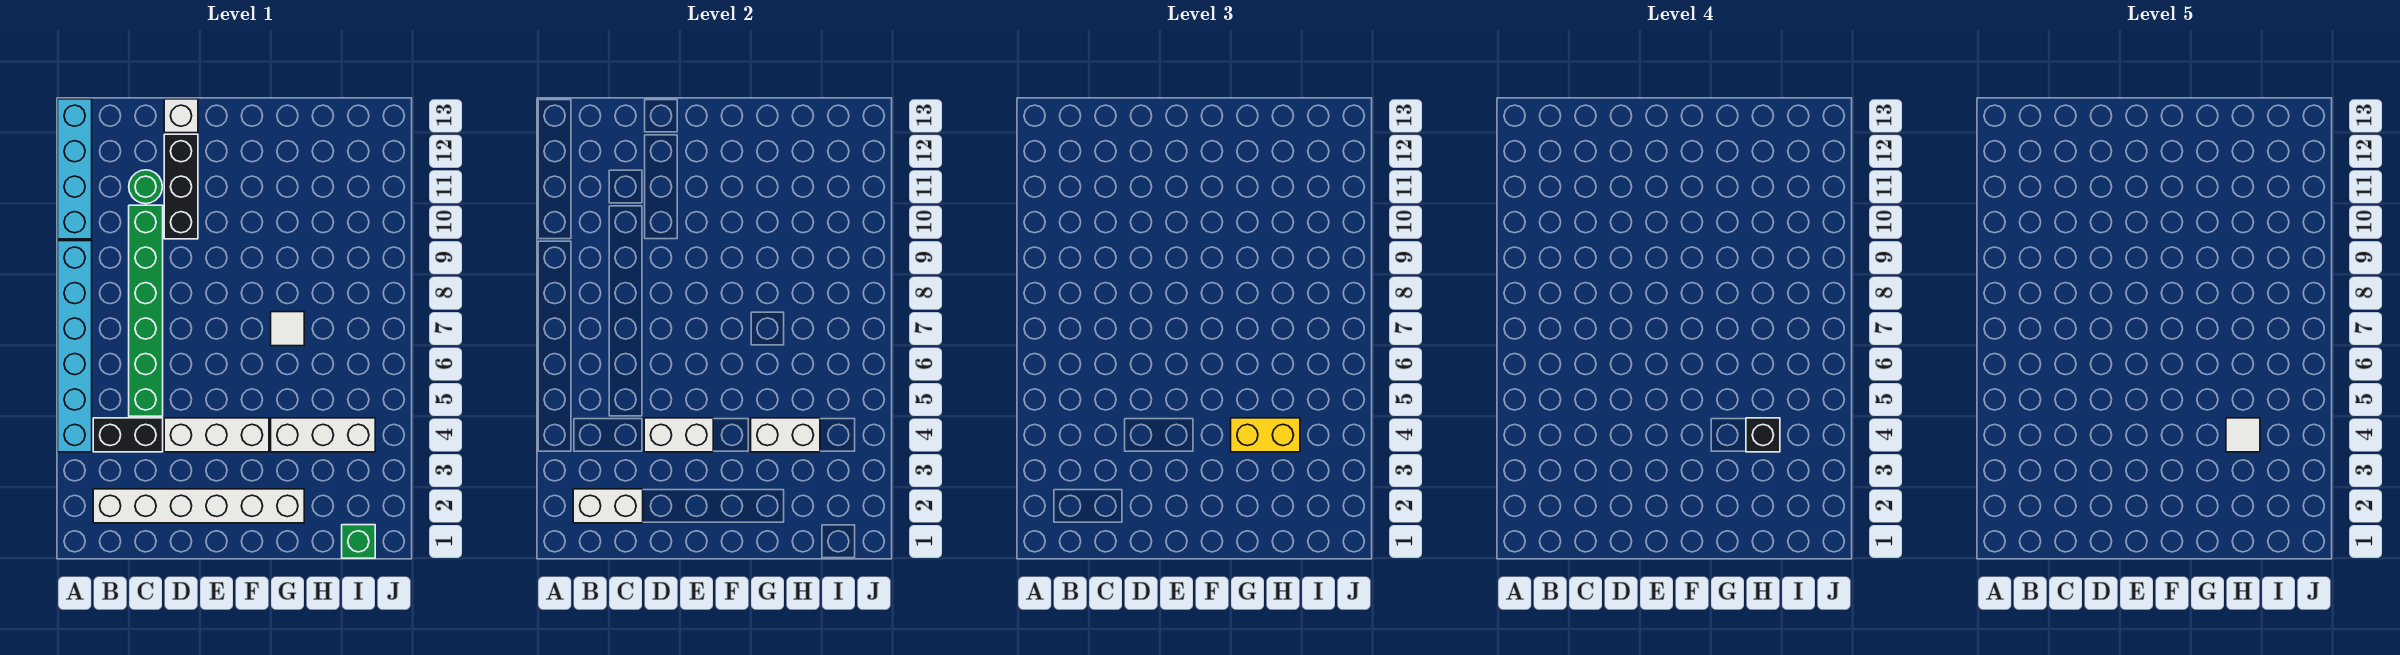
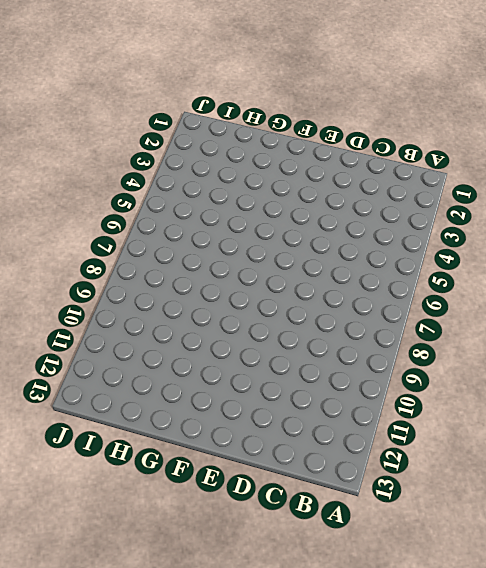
none -> cyan brick A4:A9 level 1
none -> cyan brick A10:A13 level 1
none -> white brick B2:G2 level 1

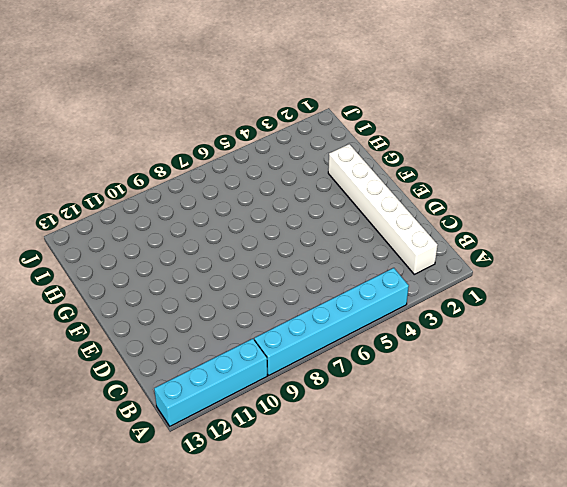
none -> black brick B4:C4 level 1
none -> green brick C5:C10 level 1
none -> green round brick C11 level 1

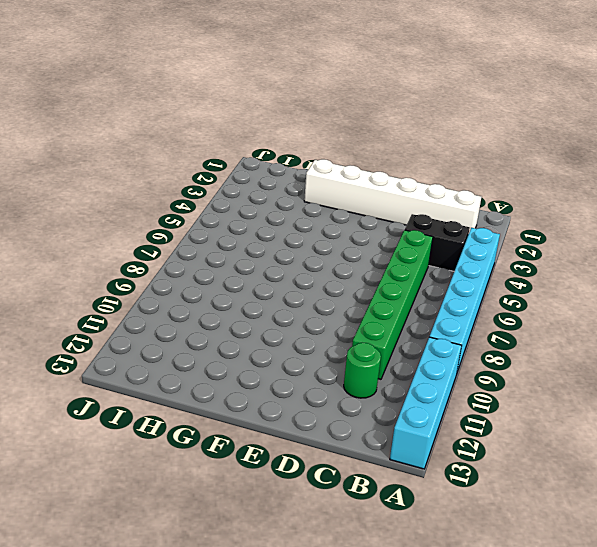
none -> white brick D4:F4 level 1
none -> black brick D10:D12 level 1
none -> white brick D13 level 1

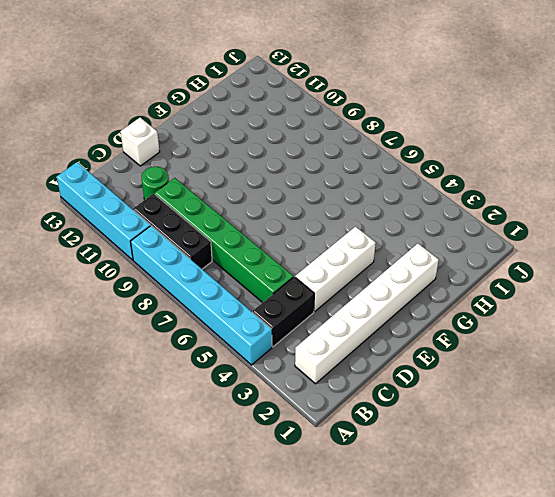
black brick B8:B10 level 1 -> black brick D10:D12 level 1
none -> white brick G4:I4 level 1
none -> white tile G7 level 1
none -> green brick I1 level 1

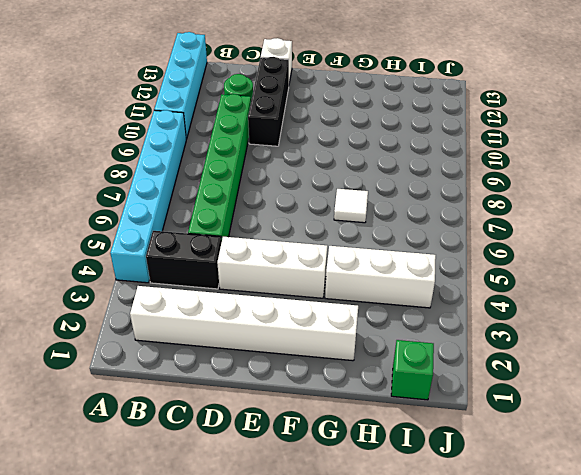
none -> white brick B2:C2 level 2
none -> white brick D4:E4 level 2
none -> white brick G4:H4 level 2

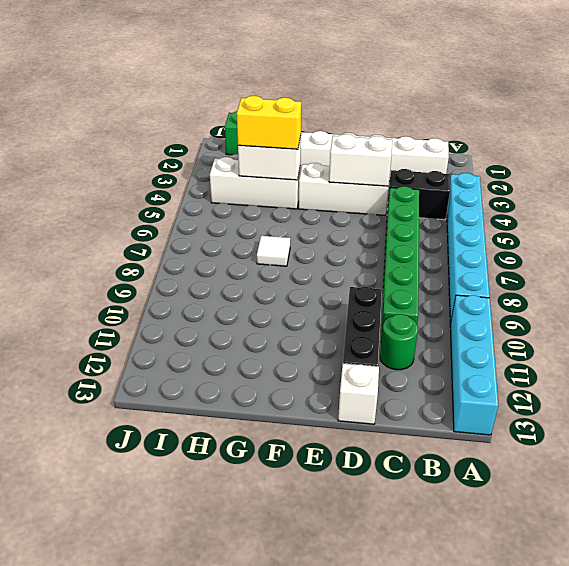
none -> white brick B2:C2 level 2
none -> black brick H4 level 4
none -> white tile H4 level 5

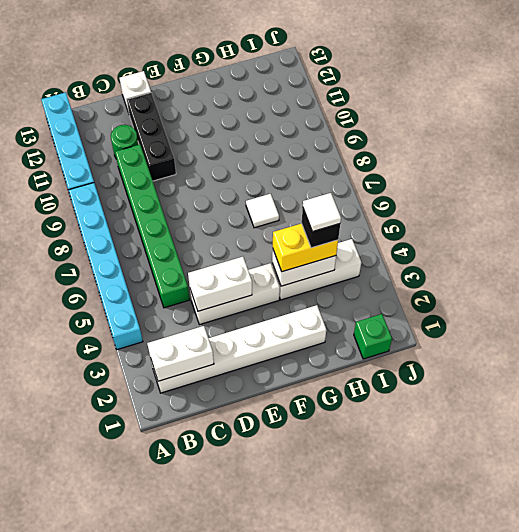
none -> black brick B4:C4 level 1

